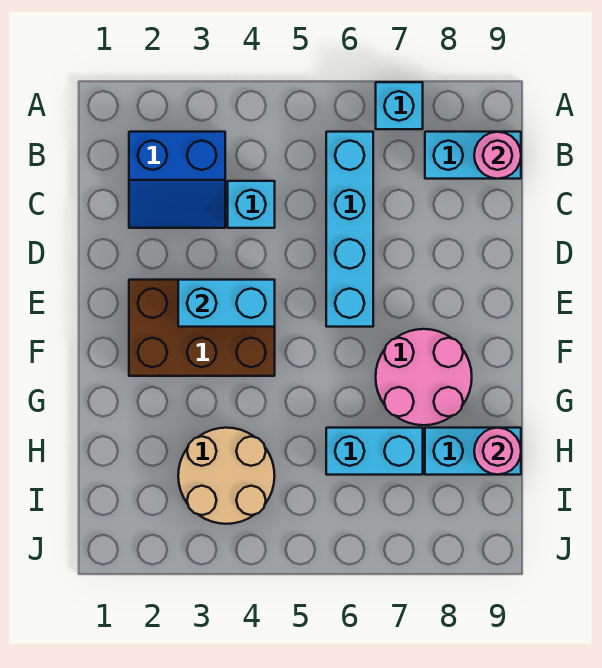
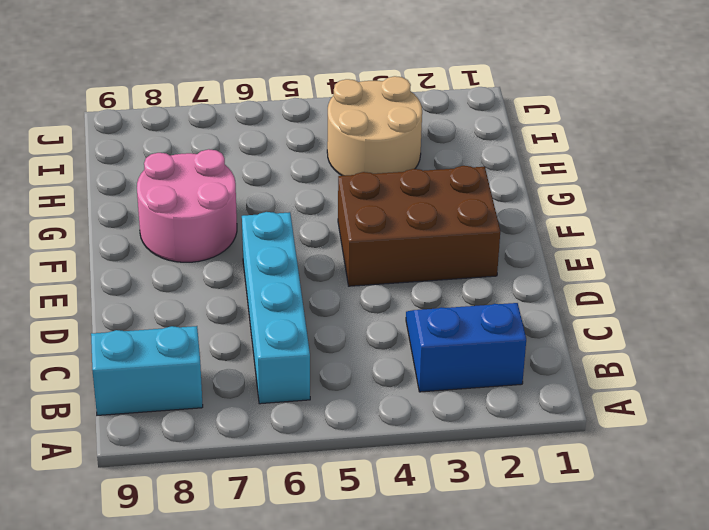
none -> cyan brick A7 level 1
none -> cyan brick C4 level 1
none -> cyan brick H6:H7 level 1

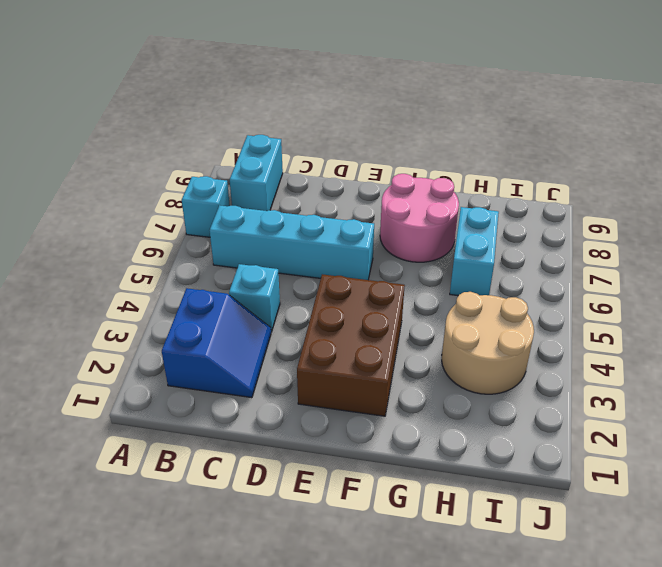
none -> cyan brick H8:H9 level 1
none -> pink round brick B9 level 2
none -> cyan brick E3:E4 level 2

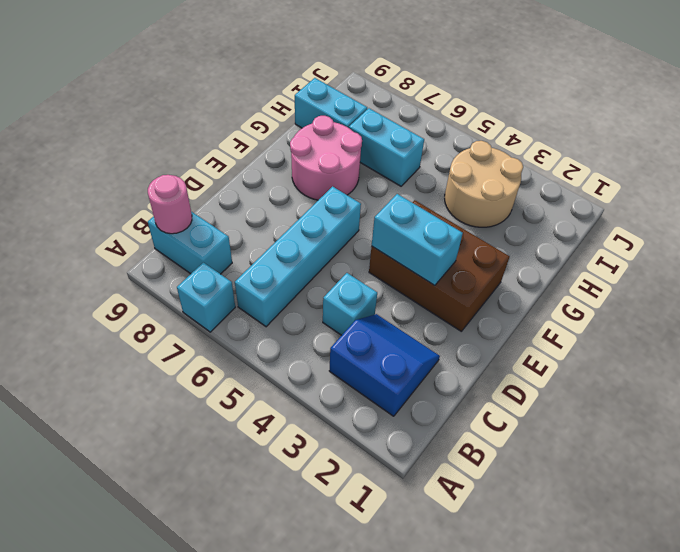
none -> pink round brick H9 level 2

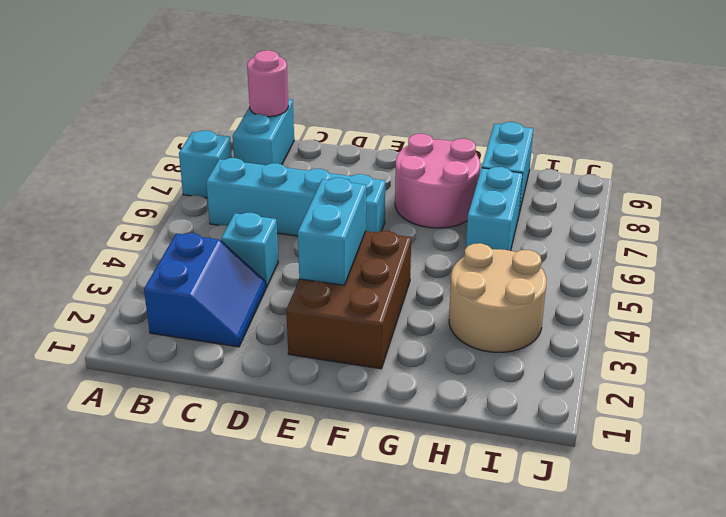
none -> pink round brick H9 level 2

